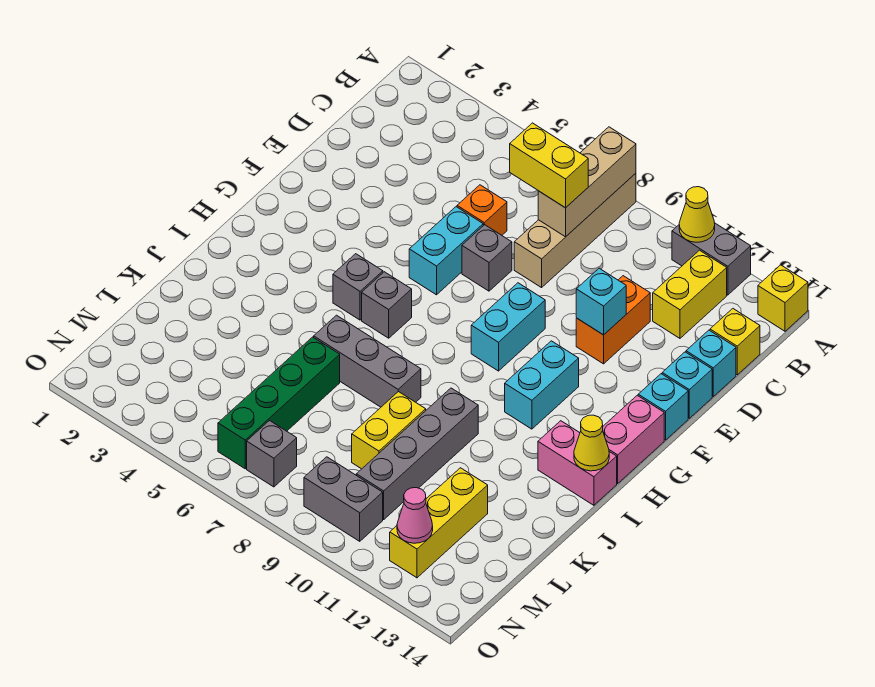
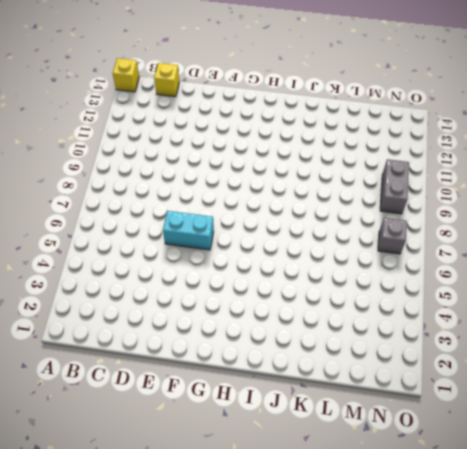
none -> tan brick A8:D8 level 1
none -> grey brick A11:A12 level 1
none -> yellow brick B12:C12 level 1
none -> orange brick D6 level 1

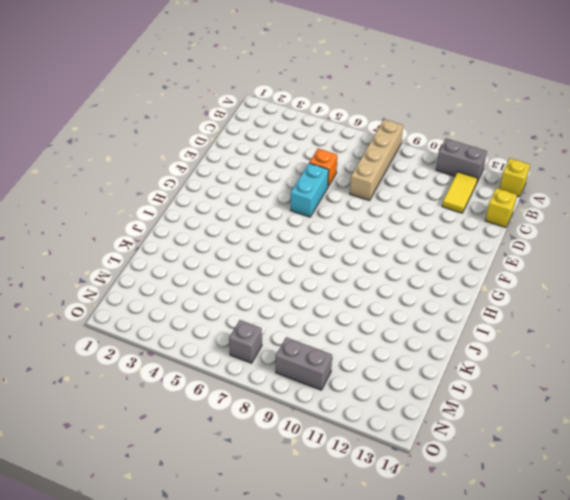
yellow tile B12:C12 level 1 -> yellow brick B12:C12 level 1
none -> orange brick D11:E11 level 1
none -> cyan brick D14 level 1
none -> grey brick E7 level 1
none -> cyan brick E14 level 1

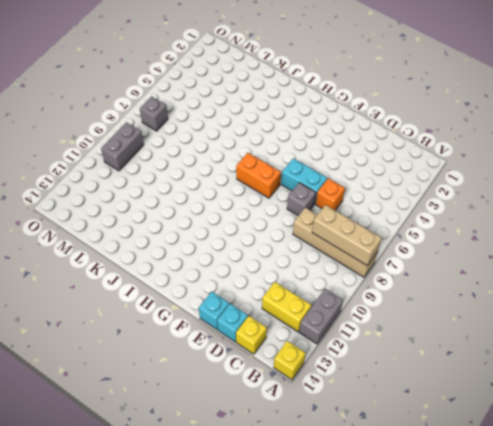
orange brick G7:H7 level 1 -> orange brick D11:E11 level 1
none -> cyan brick F9:G9 level 1
none -> cyan brick F14 level 1
none -> cyan brick G11:H11 level 1
none -> pink brick G14:H14 level 1

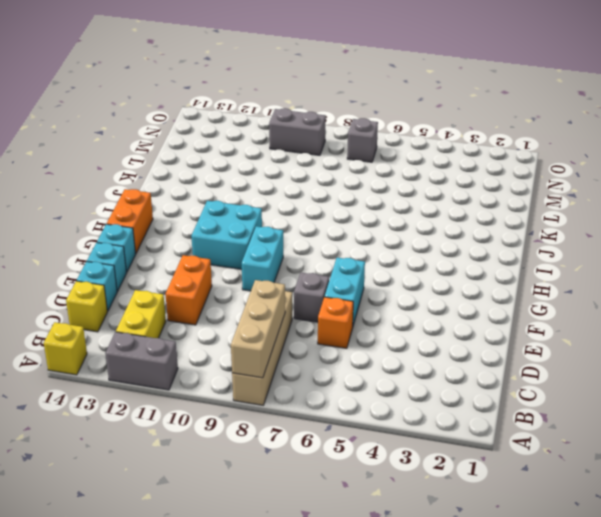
cyan brick G10:H11 level 1 -> cyan brick G11:H11 level 1
orange brick G14:H14 level 1 -> pink brick G14:H14 level 1
none -> grey brick H5 level 1
none -> grey brick H6 level 1
none -> pink brick I13:I14 level 1
none -> grey brick J6:J8 level 1

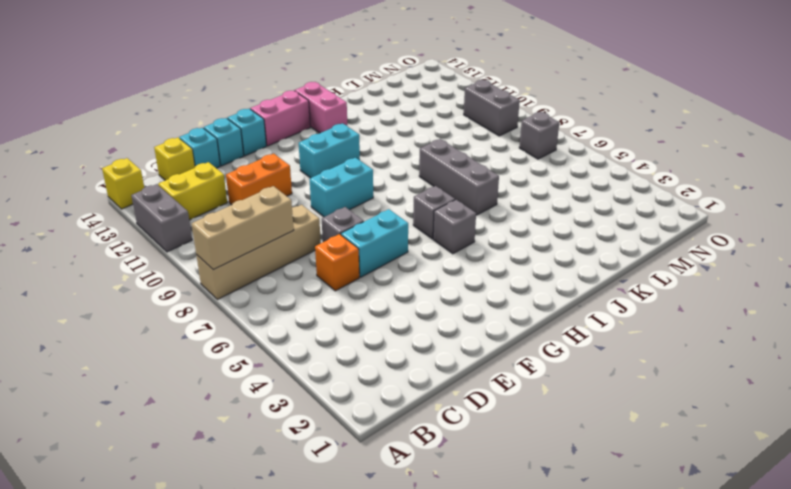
none -> grey brick J10:M10 level 1
none -> green brick K6:N6 level 1
none -> yellow brick K9:L9 level 1
none -> yellow brick L12:N12 level 1

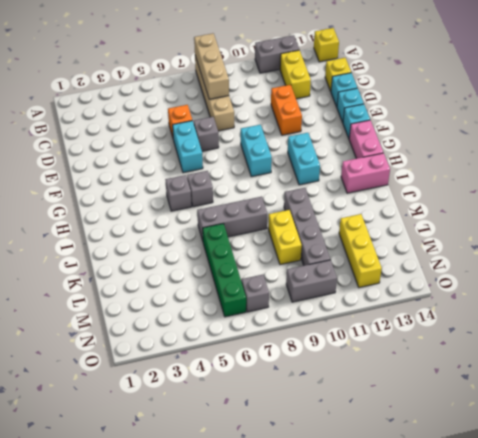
none -> yellow cone A11 level 2
none -> cyan brick E11 level 2
none -> yellow cone I14 level 2
none -> pink cone N12 level 2

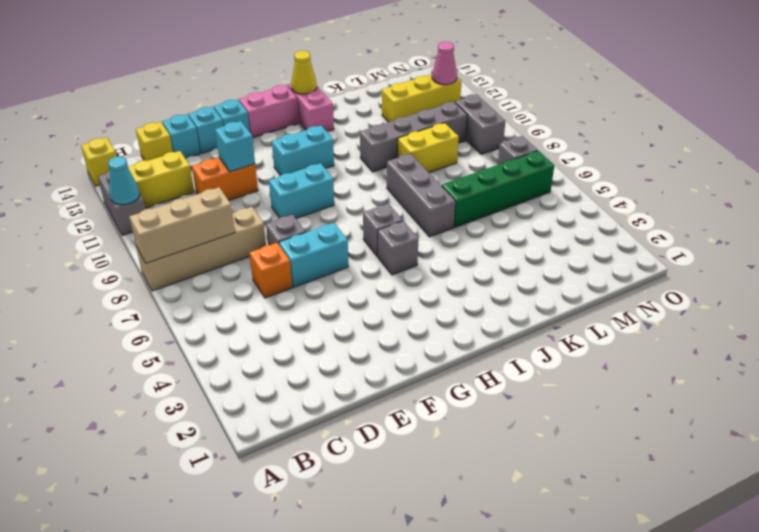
cyan cone A11 level 2 -> yellow cone A11 level 2
none -> yellow brick C7:C8 level 3

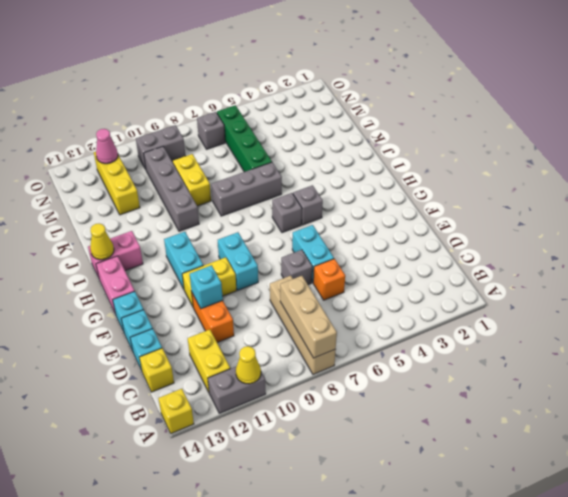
yellow brick F10:F11 level 1 -> yellow brick C7:C8 level 3

